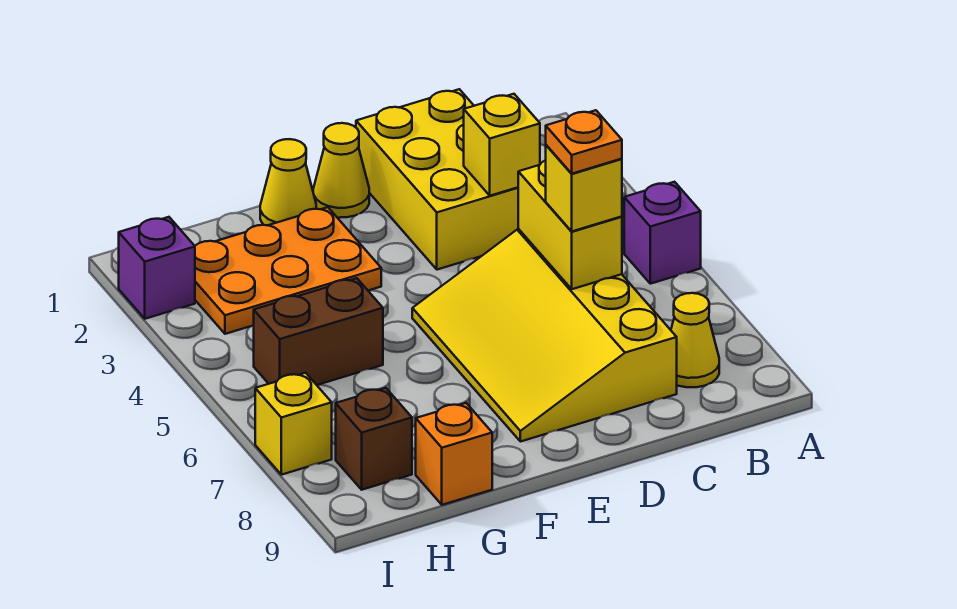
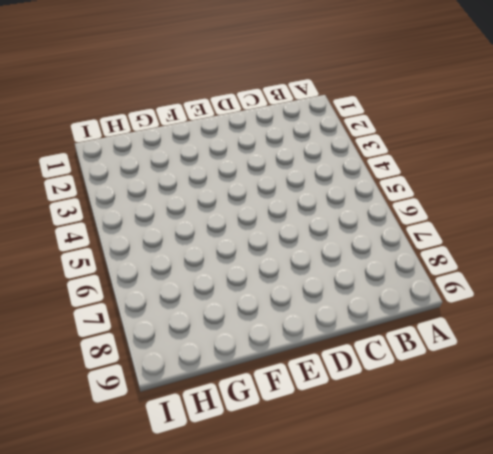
none -> purple brick A5 level 1
none -> yellow cone B8 level 1
none -> yellow brick C1:D3 level 1

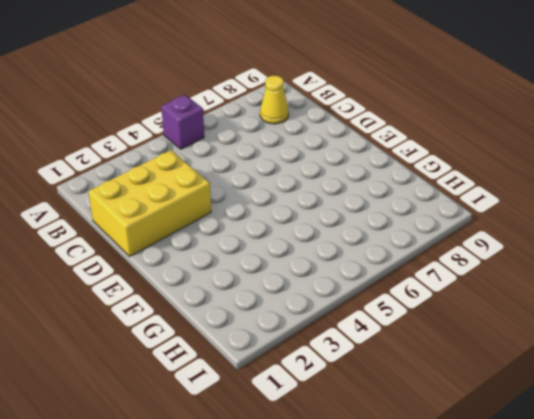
none -> yellow slope C5:E8 level 1 top C
none -> yellow cone E1 level 1
none -> yellow cone F1 level 1

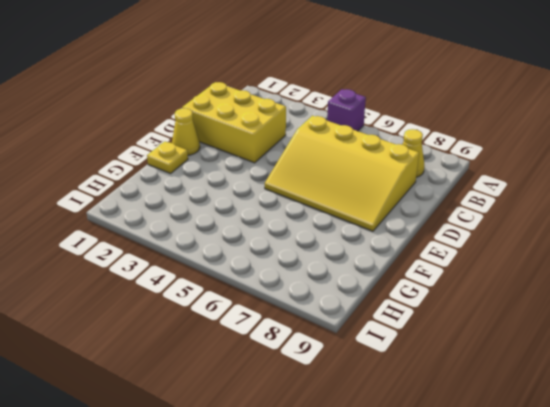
yellow plate F1 level 1 -> yellow cone F1 level 1
none -> orange plate F2:H3 level 1
none -> brown brick G5:H5 level 1
none -> orange brick G9 level 1

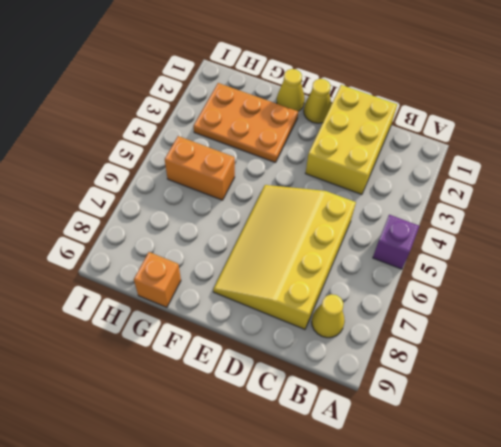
orange brick G5:H5 level 1 -> brown brick G5:H5 level 1
none -> brown brick H8 level 1
none -> purple brick I2 level 1
none -> yellow brick I7 level 1

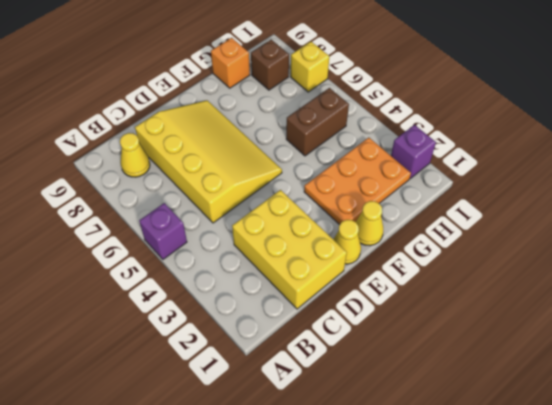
none -> yellow brick C3 level 2
none -> yellow brick C5:C6 level 2
none -> yellow brick C6 level 3

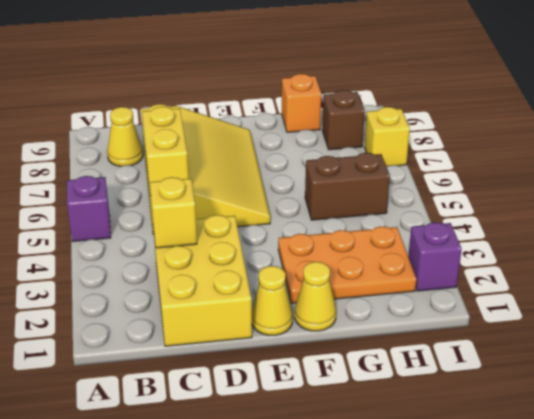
none -> yellow brick C6 level 3
none -> orange plate C6 level 4

